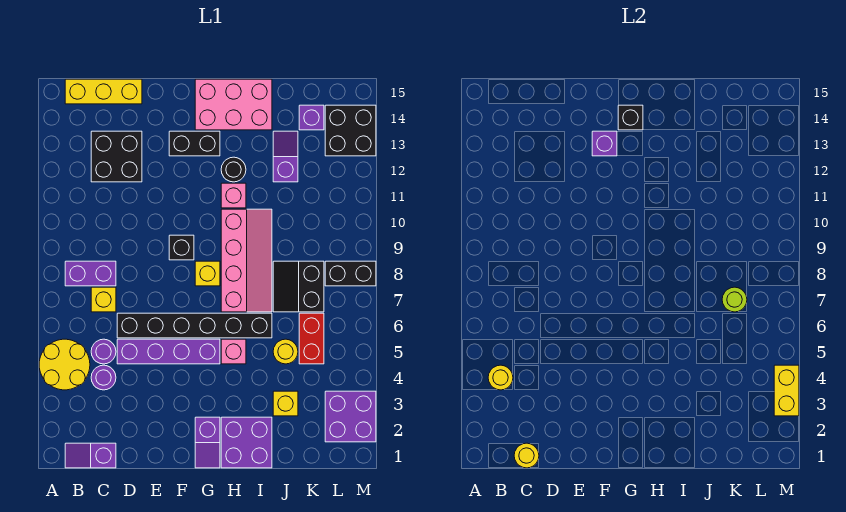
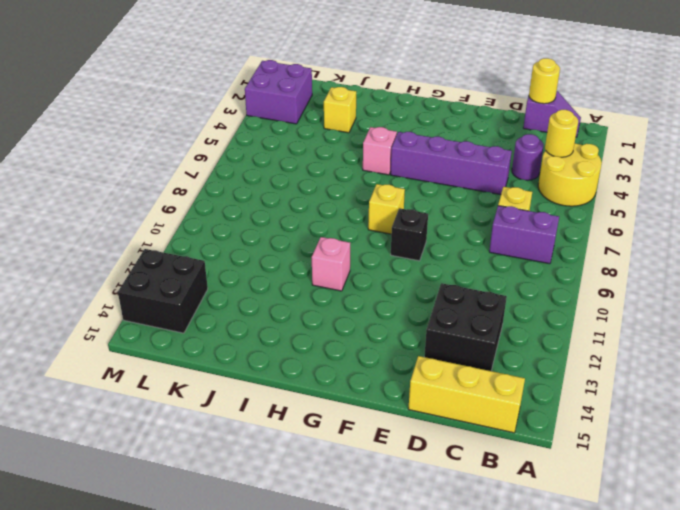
none -> purple round brick C5 level 1
none -> black brick D6:I6 level 1
none -> black brick F13:G13 level 1
none -> purple slope G1:G2 level 1 top 2

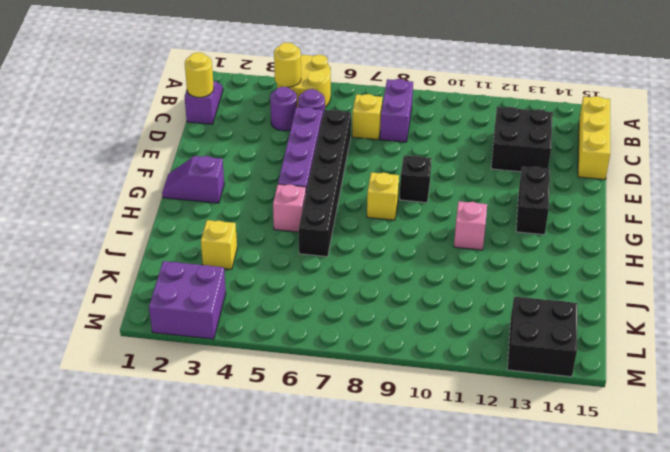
none -> pink brick G14:I15 level 1
none -> purple brick H1:I2 level 1
none -> pink slope H7:I10 level 1 top H
none -> black round brick H12 level 1

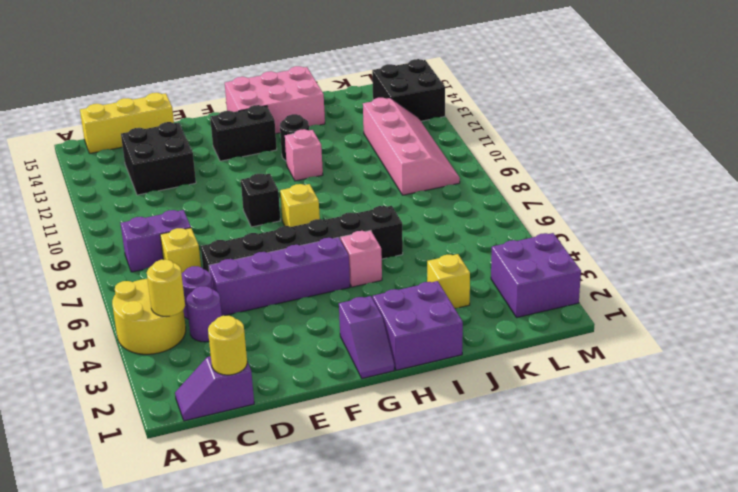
pink slope K9:L12 level 1 top K -> pink slope H7:I10 level 1 top H
none -> yellow round brick J5 level 1
none -> black slope J7:K8 level 1 top K
none -> purple slope J12:J13 level 1 top 12
none -> red brick K5:K6 level 1

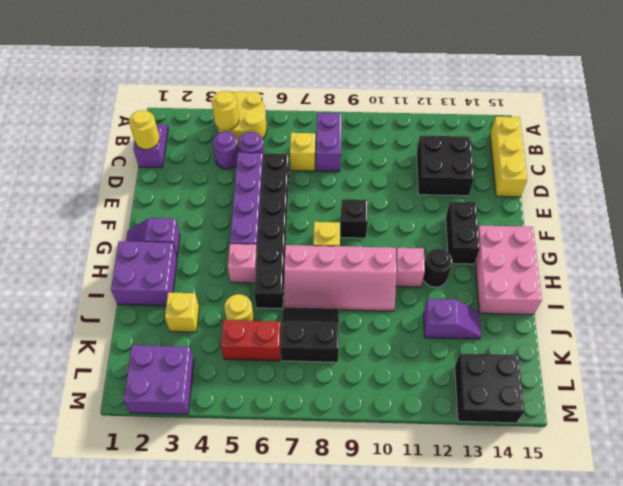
none -> purple brick K14 level 1
none -> black brick L8:M8 level 1
none -> purple brick F13 level 2
none -> black brick G14 level 2

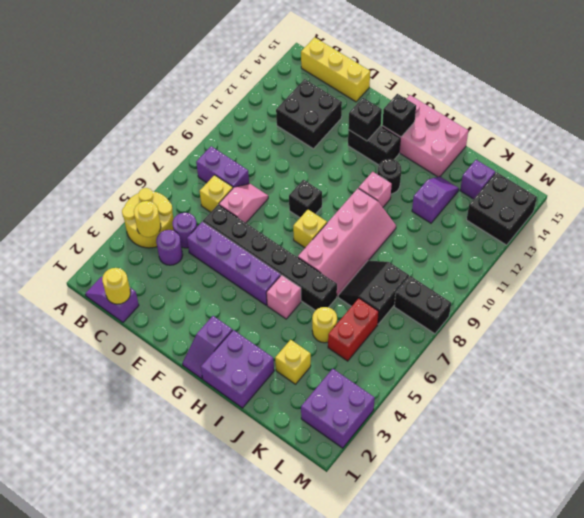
pink slope D7:D8 level 1 top 7 -> none
black brick F13 level 2 -> purple brick F13 level 2
none -> lime round brick K7 level 2
none -> yellow brick M3:M4 level 2

